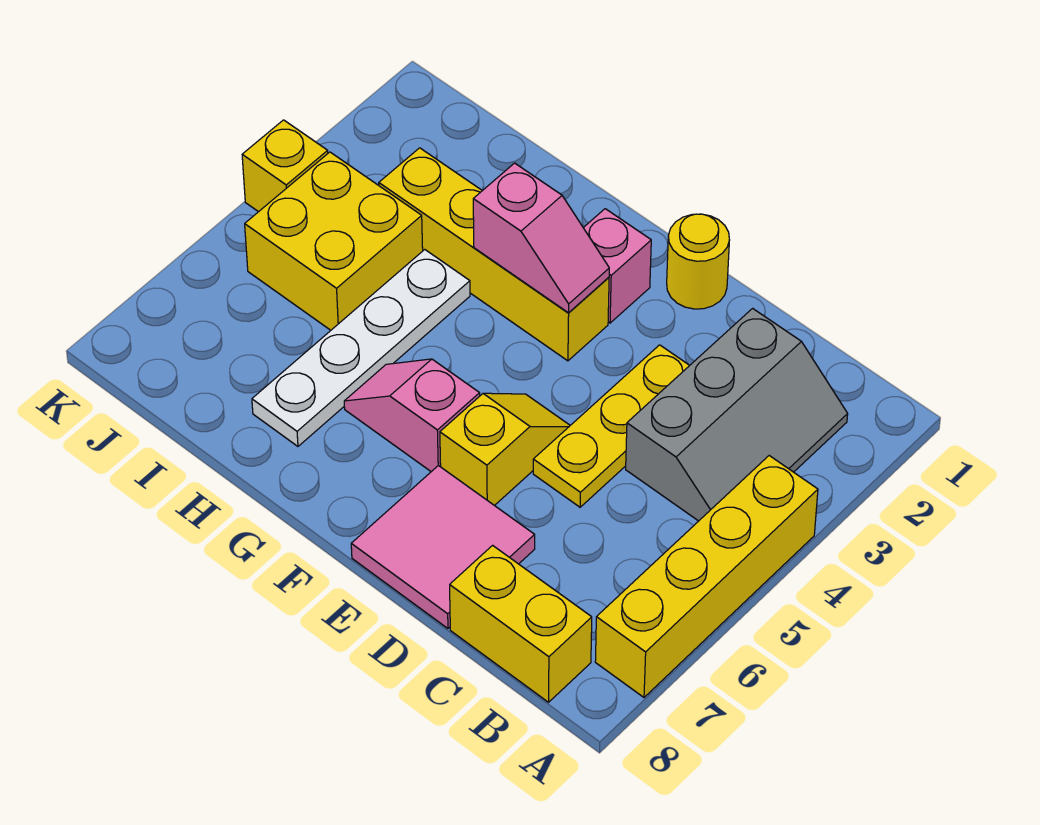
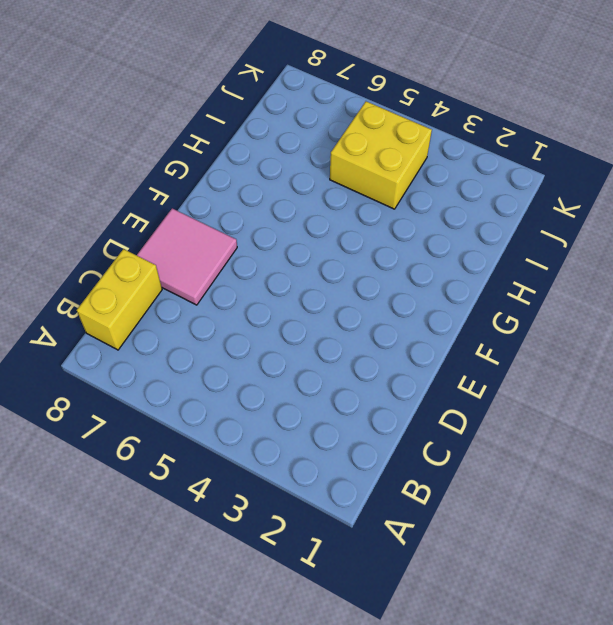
none -> yellow brick A4:A7 level 1
none -> grey slope B2:C4 level 1 top C
none -> yellow plate D3:D5 level 1

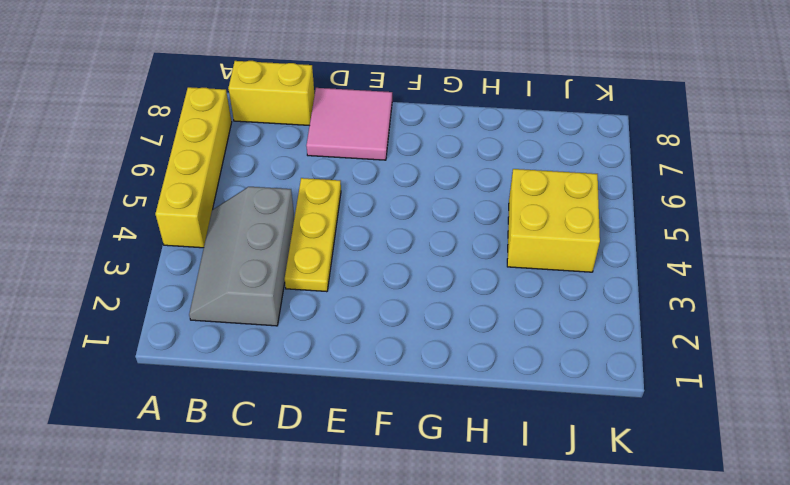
none -> yellow round brick E1 level 1
none -> yellow slope E5:E6 level 1 top 6
none -> pink brick F2 level 1

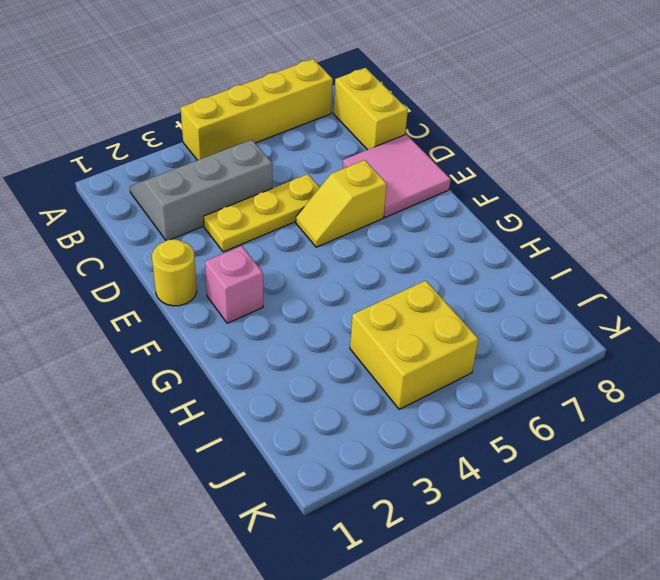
none -> yellow brick F3:I3 level 1
none -> pink slope F6:G6 level 1 top F
none -> white plate H4:H7 level 1

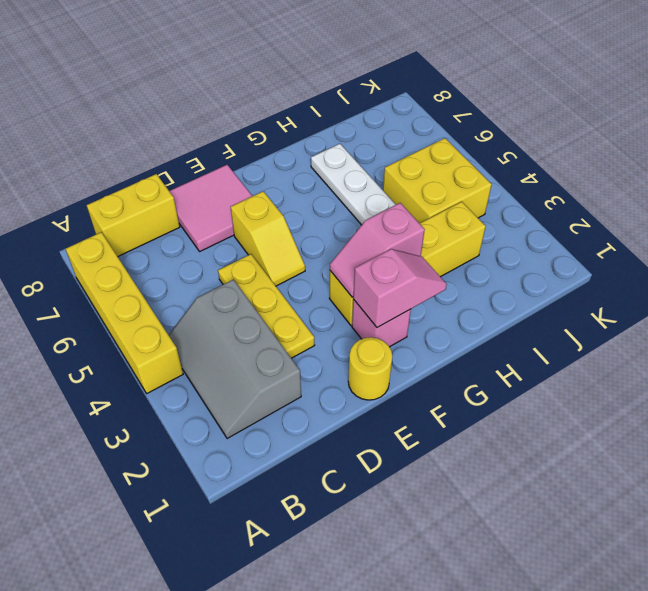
pink slope F2:G2 level 2 top F -> pink slope F6:G6 level 1 top F
none -> yellow brick K4 level 1

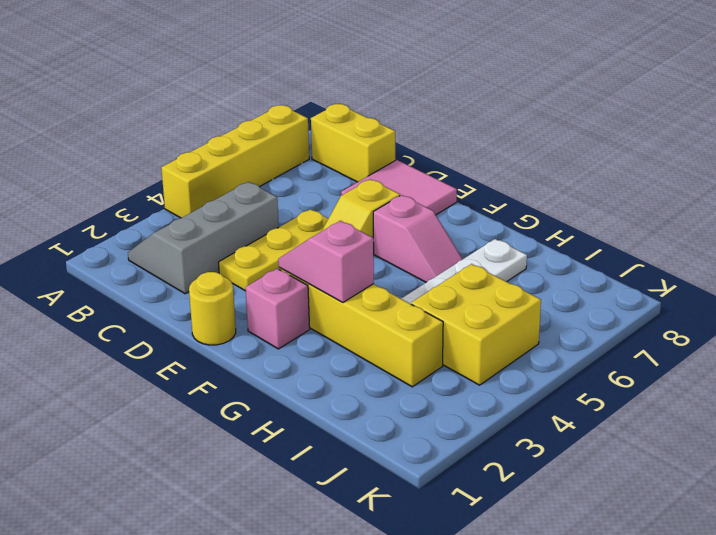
none -> yellow brick K4 level 1

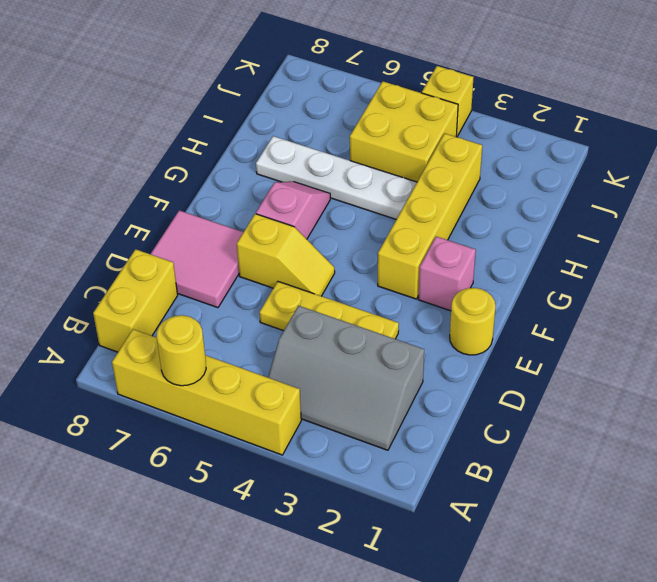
yellow round brick A6 level 2 -> none
none -> pink slope F3:G3 level 2 top G

